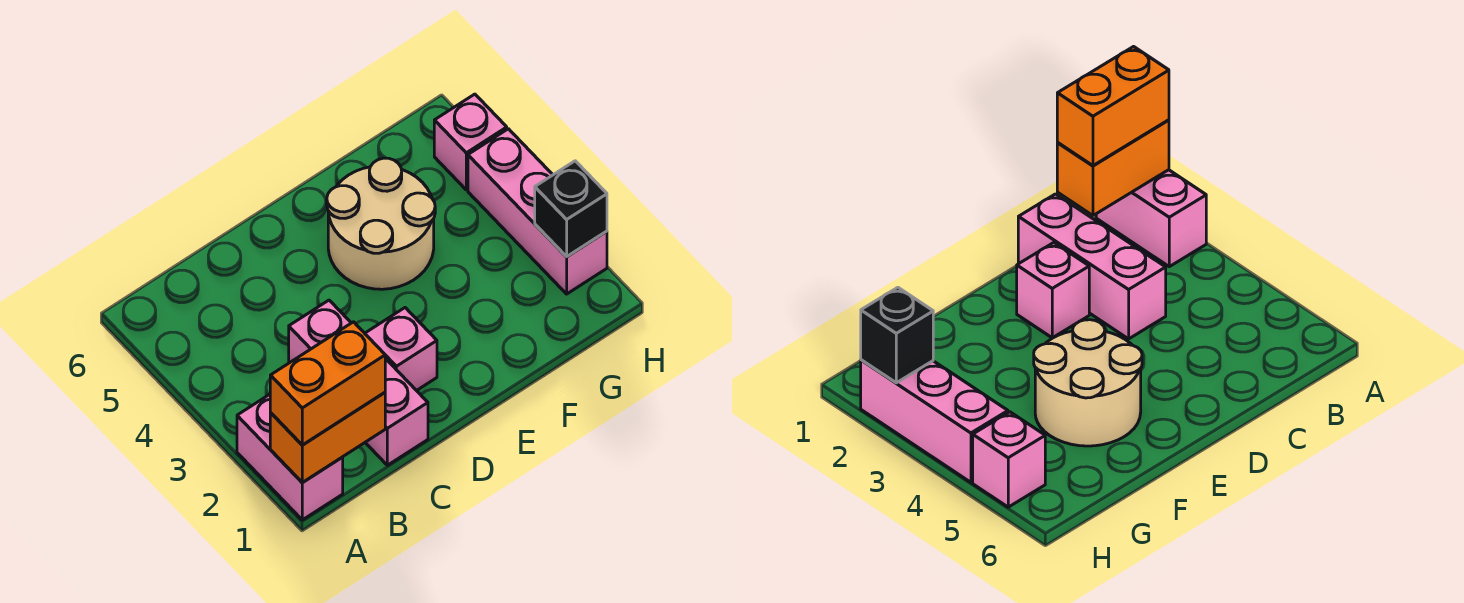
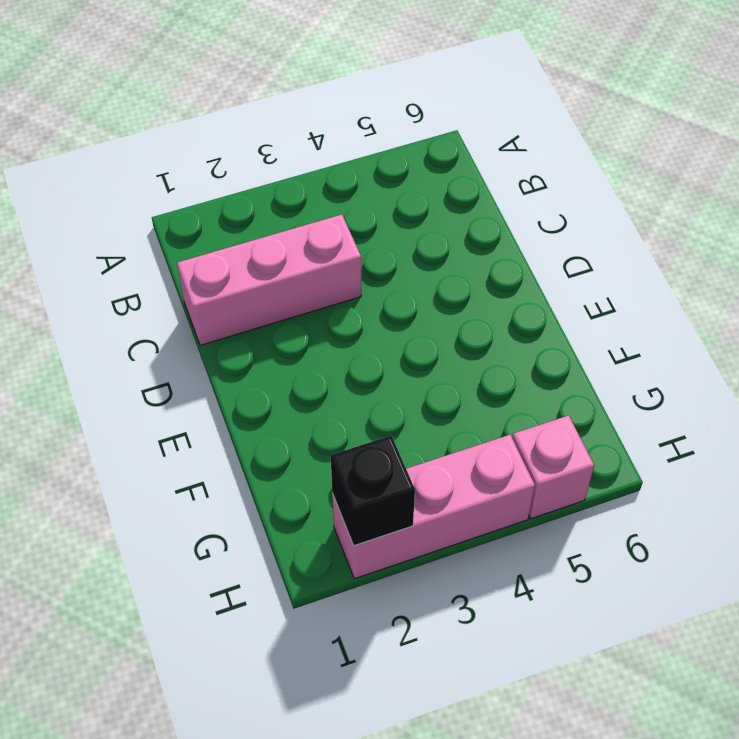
none -> pink brick A1:A2 level 1
none -> pink brick D2 level 1

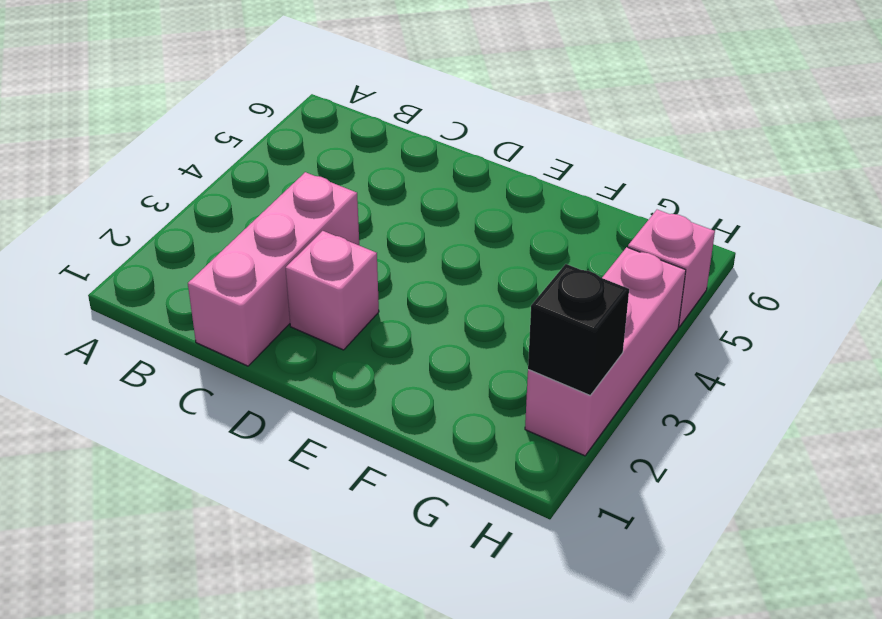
none -> pink brick A1:A2 level 1
none -> tan round brick E4:F5 level 1

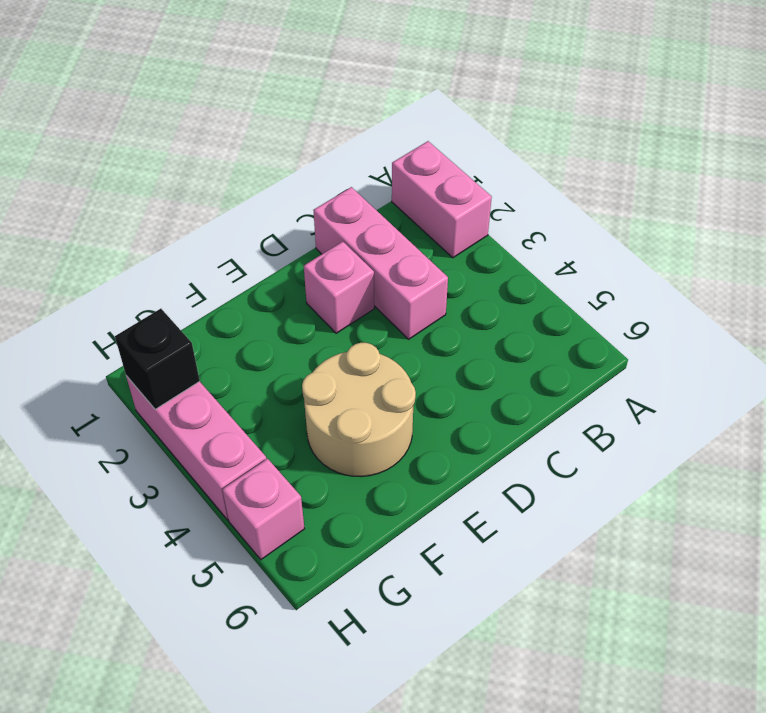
none -> orange brick A1:B1 level 2
none -> orange brick A1:B1 level 3

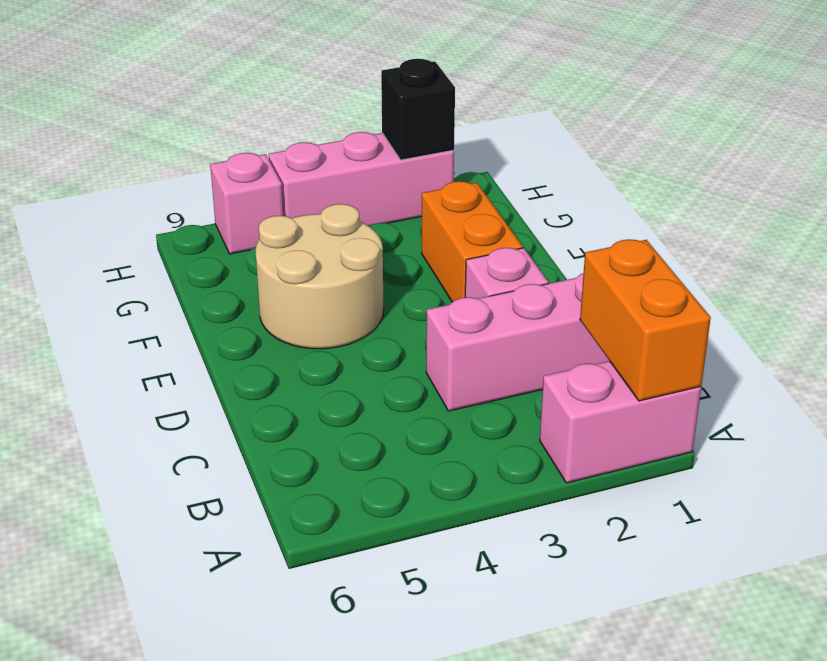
orange brick E2:F2 level 1 -> orange brick A1:B1 level 3

